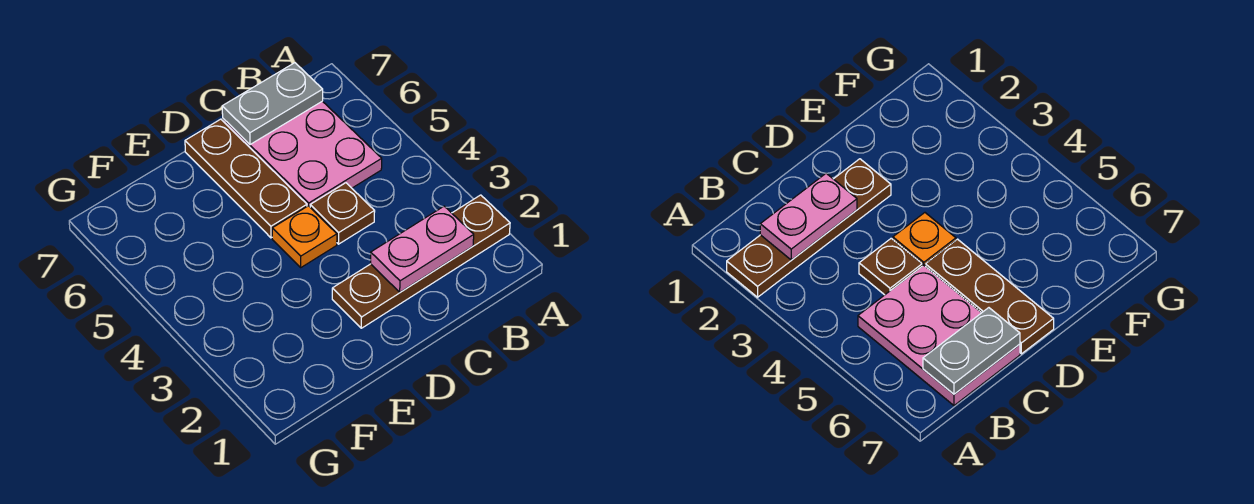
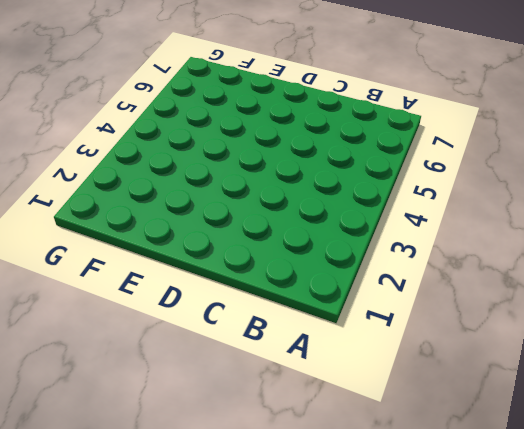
none -> brown plate A2:D2 level 1
none -> pink plate B5:C7 level 1

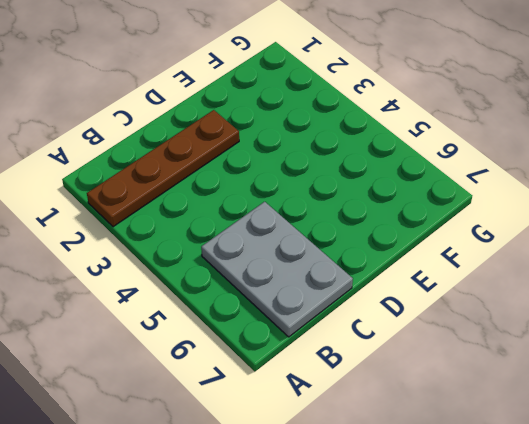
grey plate B5:C7 level 1 -> pink plate B5:C7 level 1
none -> brown plate C4 level 1
none -> orange plate D4 level 1

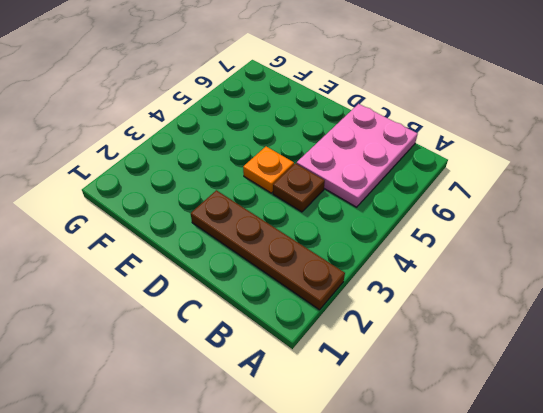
none -> brown plate D5:D7 level 1
none -> pink plate B2:C2 level 2

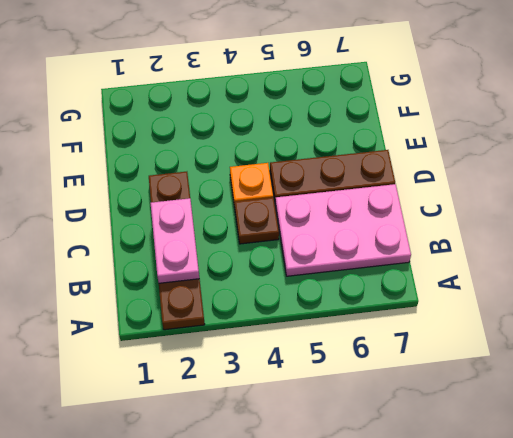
none -> grey plate B7:C7 level 2

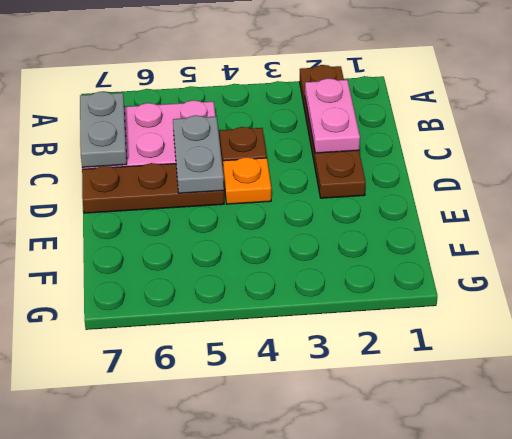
grey plate C5:D5 level 2 -> none

